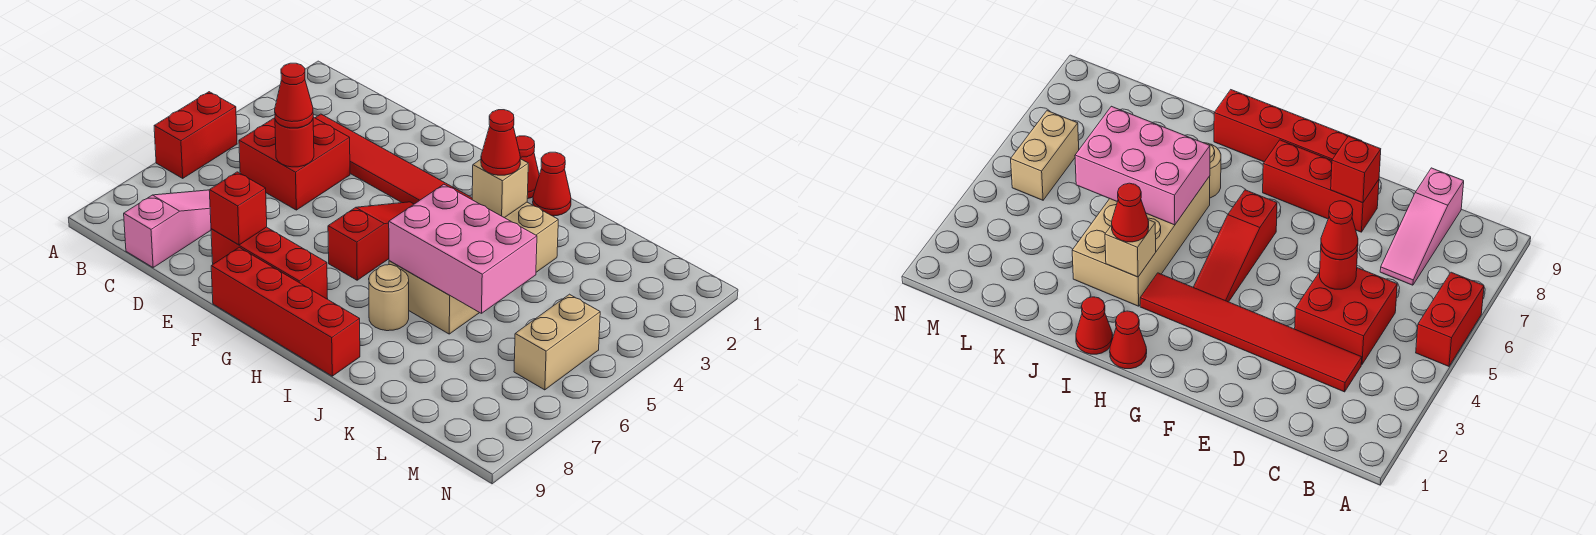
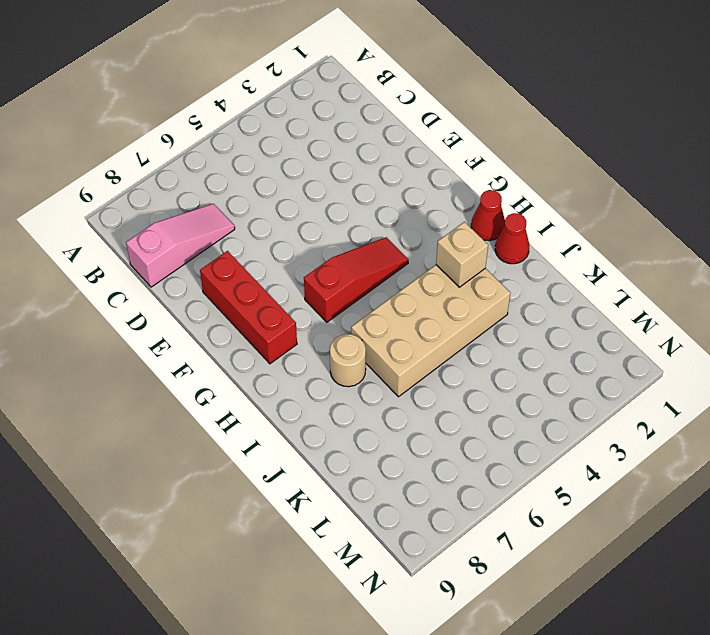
none -> red brick A5:A6 level 1
none -> red tile C3:H3 level 1
none -> red brick C4:D5 level 1

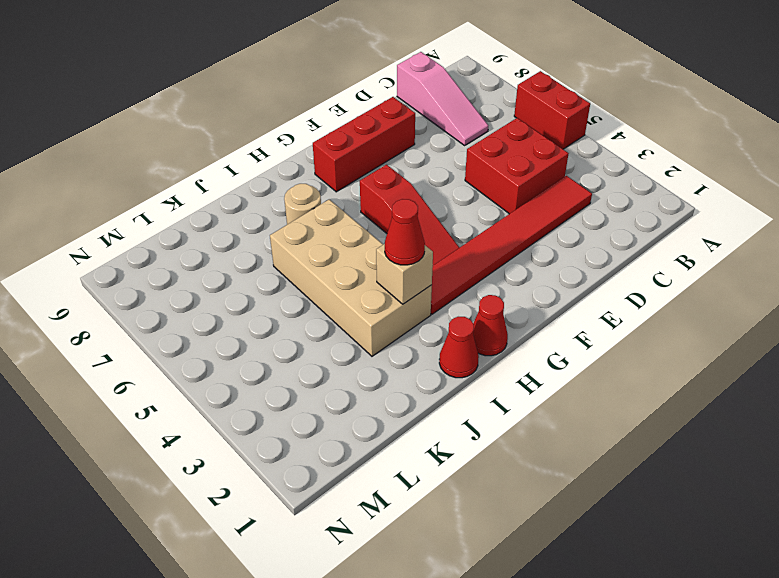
none -> red brick F9:I9 level 1
none -> tan brick M5:M6 level 1
none -> red round brick D5 level 2

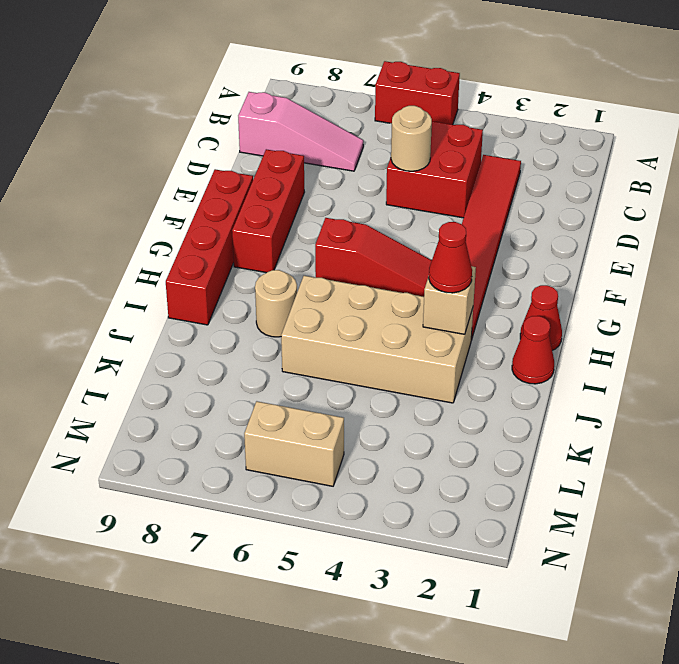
tan round brick D5 level 2 -> red round brick D5 level 2
none -> red brick E8 level 2
none -> pink brick I5:K6 level 2
none -> red cone D5 level 3

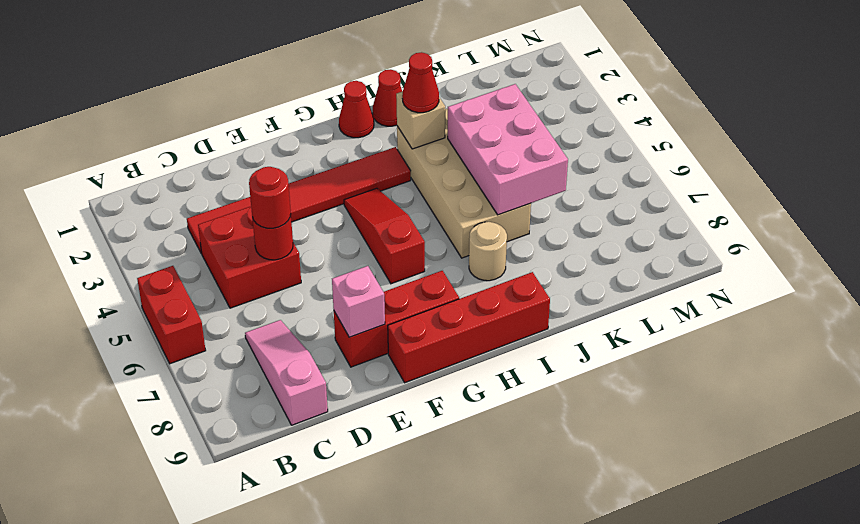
red round brick D5 level 3 -> red cone D5 level 3
pink brick E8 level 2 -> red brick E8 level 2
pink brick J4:K6 level 2 -> pink brick I5:K6 level 2
none -> tan brick M5:M6 level 1

